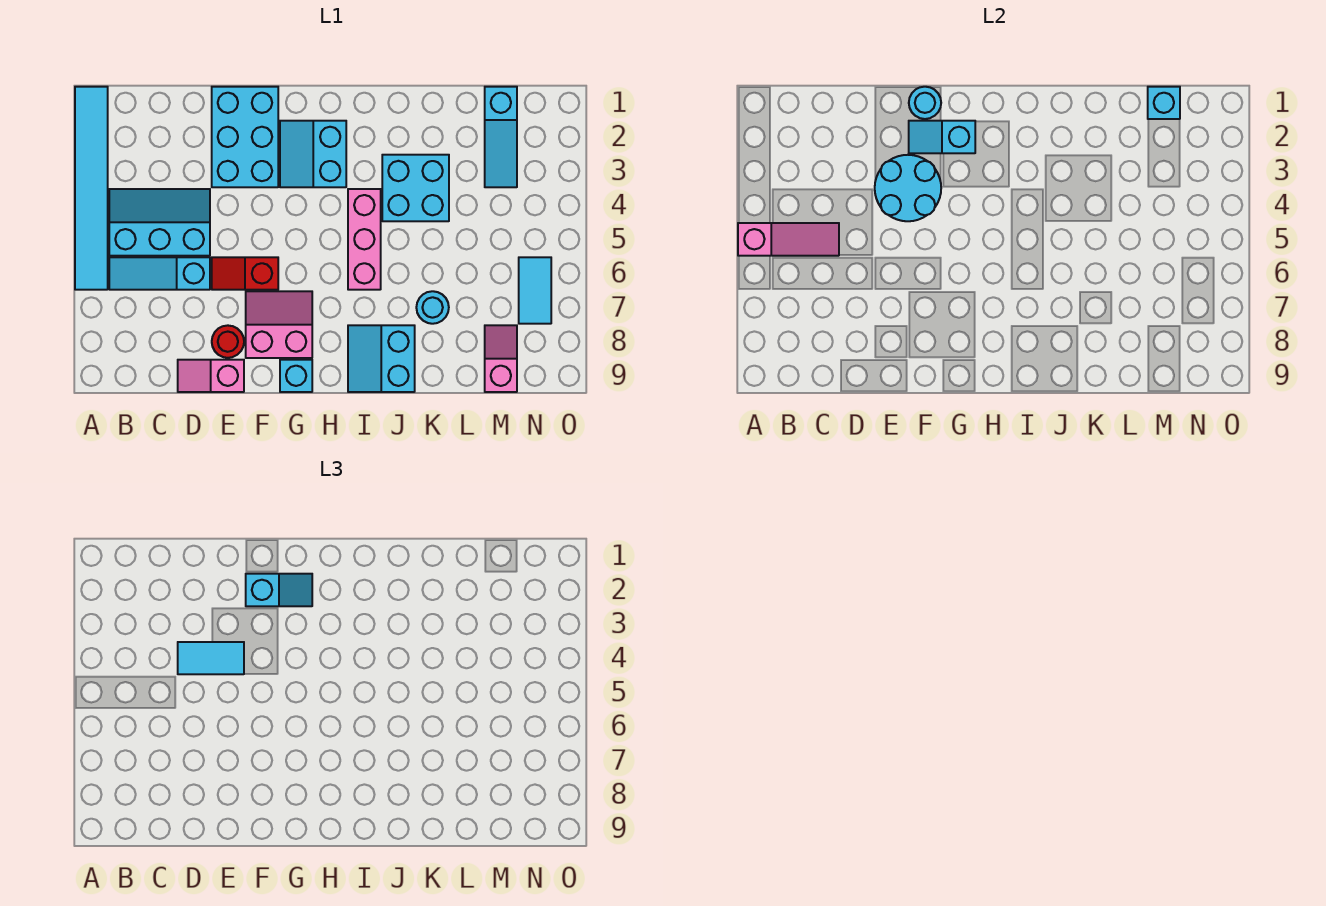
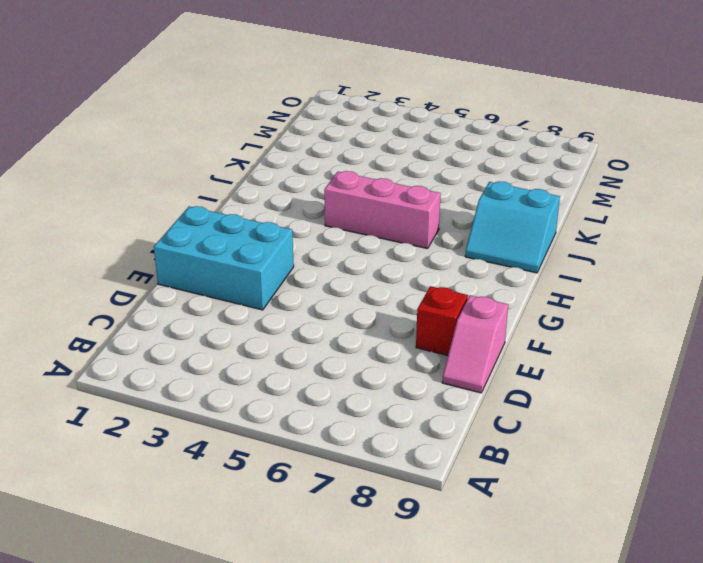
red brick E8 level 1 -> red round brick E8 level 1
none -> cyan tile A1:A6 level 1
none -> cyan slope B4:D5 level 1 top 5
none -> cyan slope B6:D6 level 1 top D

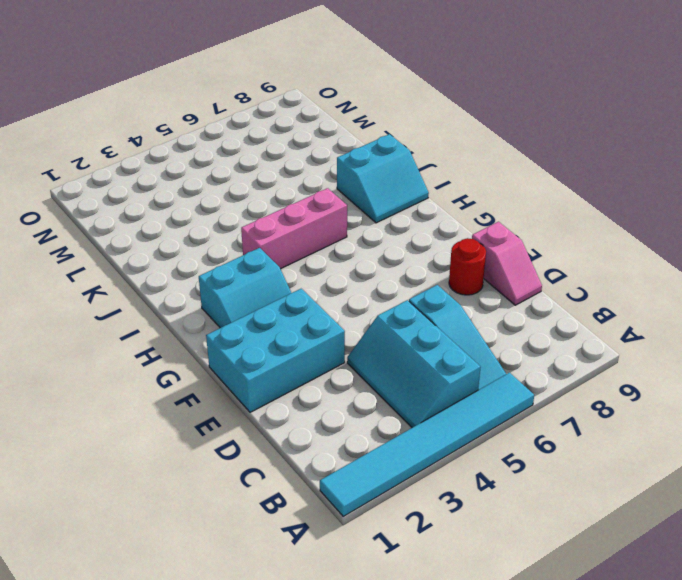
none -> red slope E6:F6 level 1 top F
none -> pink slope F7:G8 level 1 top 8
none -> cyan brick G9 level 1

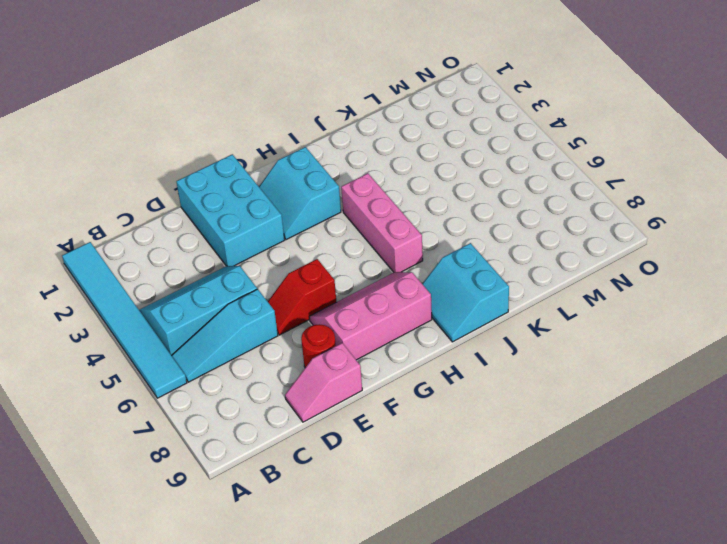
pink slope F7:H8 level 1 top 8 -> pink slope F7:G8 level 1 top 8
none -> cyan brick G9 level 1
none -> cyan brick J3:K4 level 1
none -> cyan round brick K7 level 1

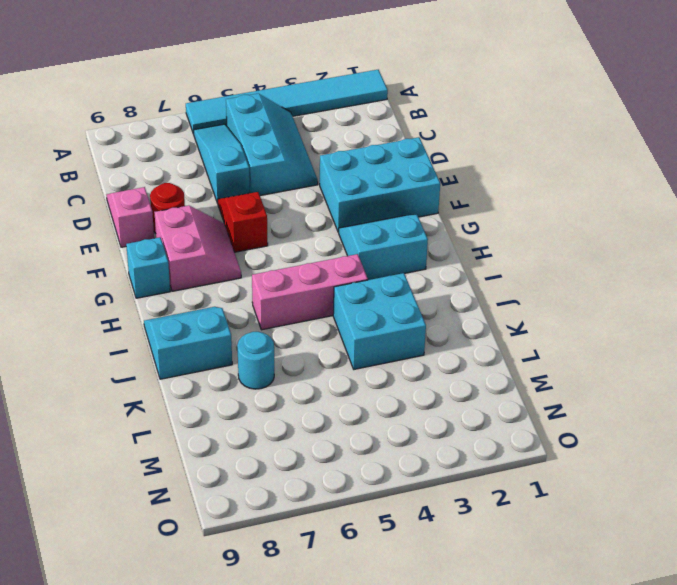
none -> cyan slope M1:M3 level 1 top 1
none -> pink slope M8:M9 level 1 top 9
none -> cyan tile N6:N7 level 1

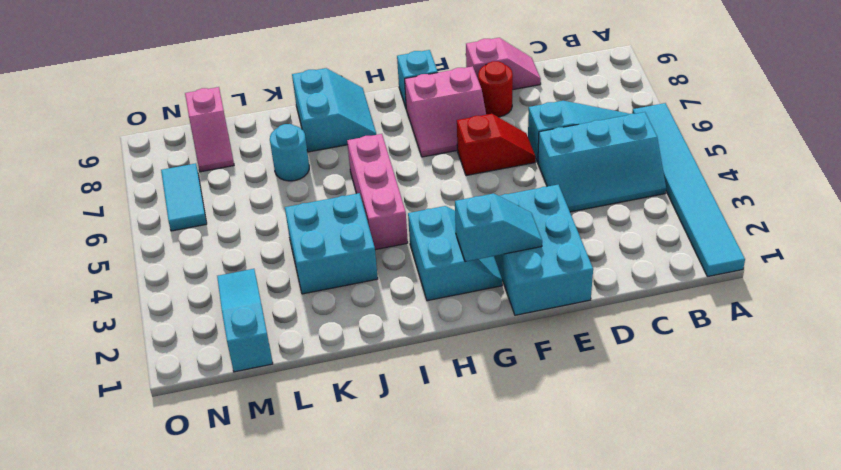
none -> pink slope A5:C5 level 2 top A
none -> cyan round brick E3:F4 level 2
none -> cyan round brick F1 level 2

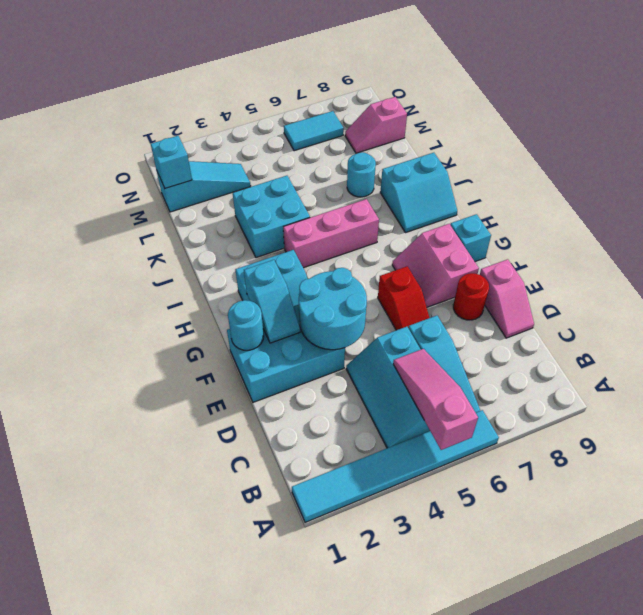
none -> cyan tile D4:E4 level 3
none -> cyan slope F2:G2 level 3 top F

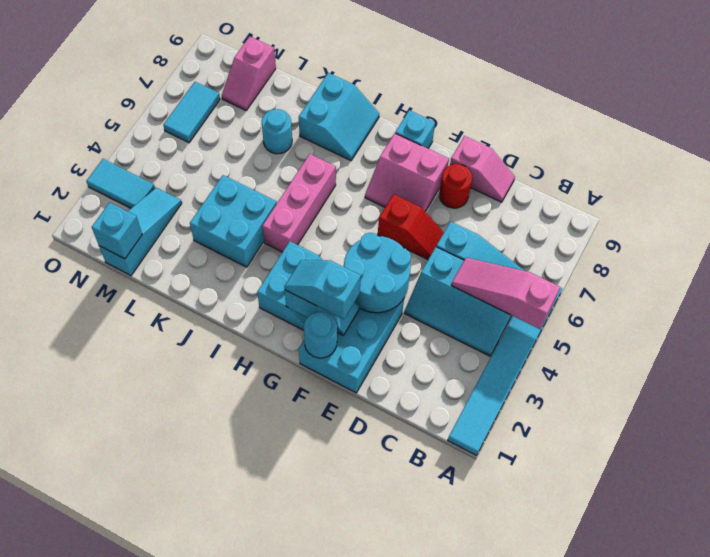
cyan tile N3:O3 level 1 -> cyan tile D4:E4 level 3

